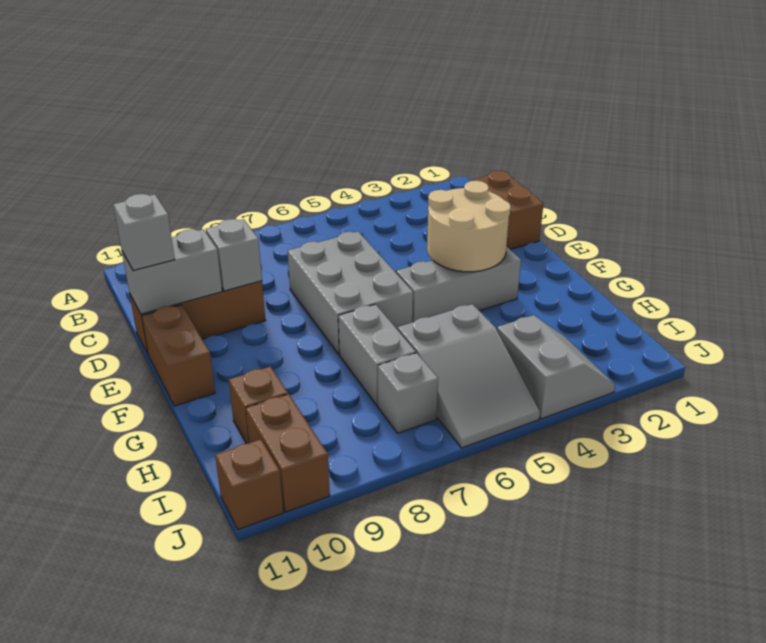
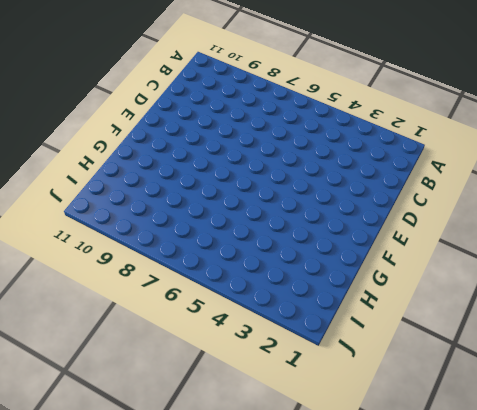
none -> brown brick C1:D1 level 1
none -> grey brick D6:F7 level 1
none -> brown brick D9:D11 level 1

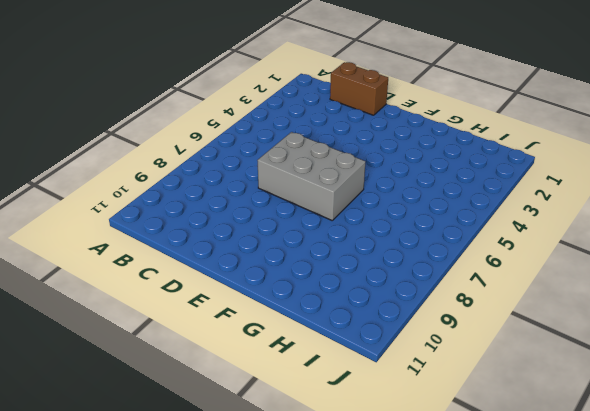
none -> brown brick D9:D11 level 1
none -> brown brick E11:F11 level 1
none -> grey brick F3:F5 level 1

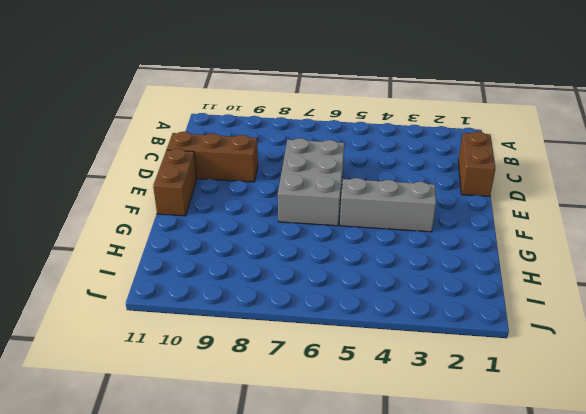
none -> grey brick G7:H7 level 1
none -> grey slope H5:J6 level 1 top H
none -> brown brick H10 level 1

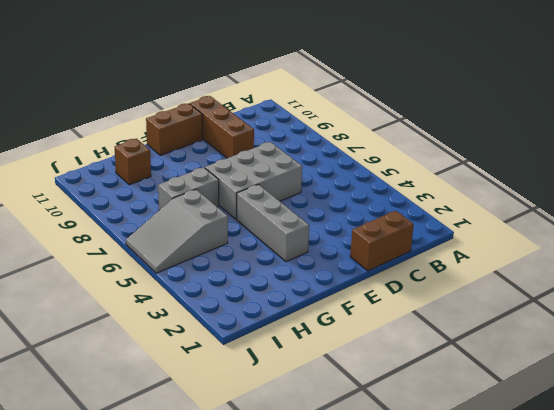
none -> grey slope I3:J4 level 1 top 4
none -> grey brick I7 level 1
none -> brown brick I10:J10 level 1

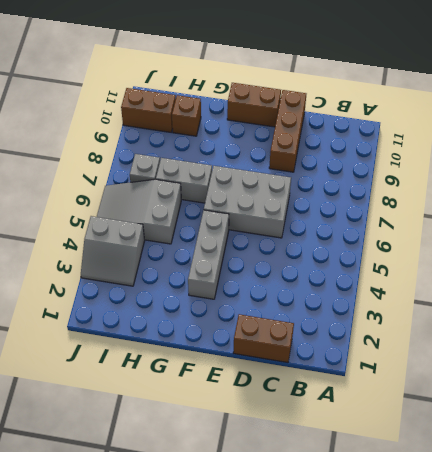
none -> brown brick J11 level 1
none -> grey brick D9 level 2
none -> grey brick D10:D11 level 2

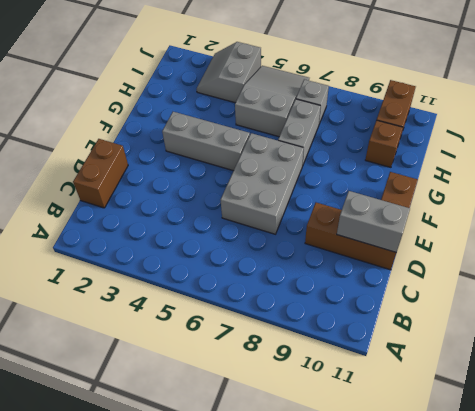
none -> brown brick J11 level 1
none -> grey brick D9 level 2
none -> tan round brick E3:F4 level 2

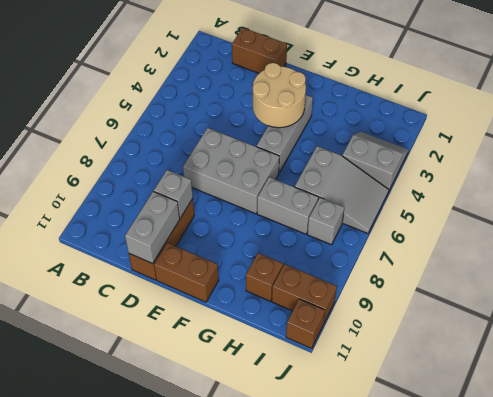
none -> grey brick D11 level 3

